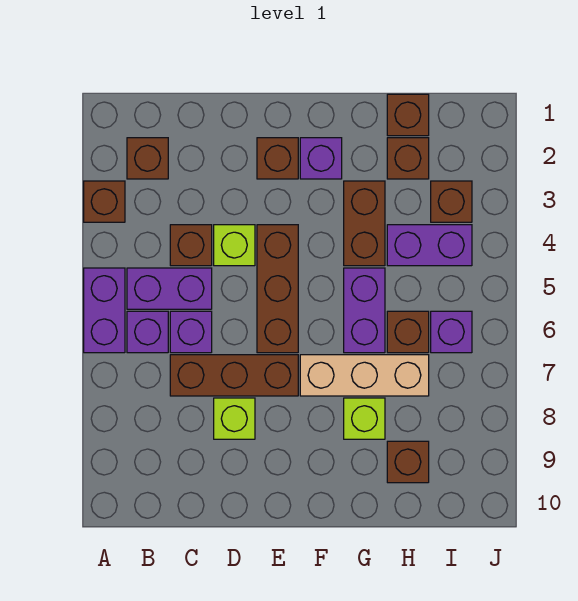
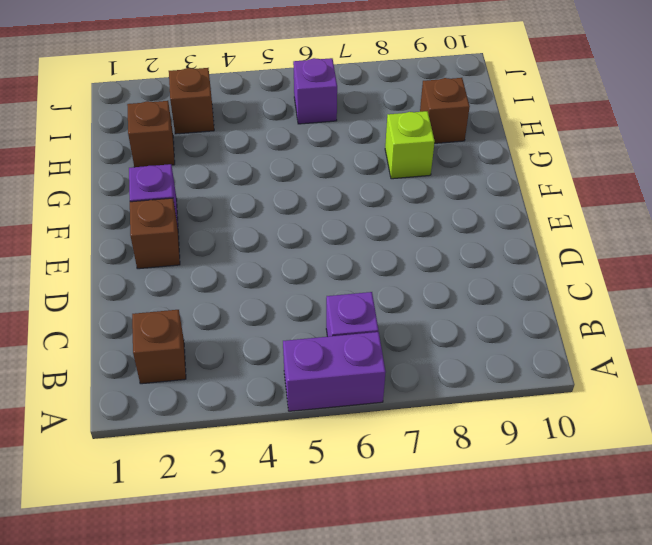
none -> brown brick A3 level 1
none -> purple brick B5:C5 level 1
none -> brown brick C4 level 1

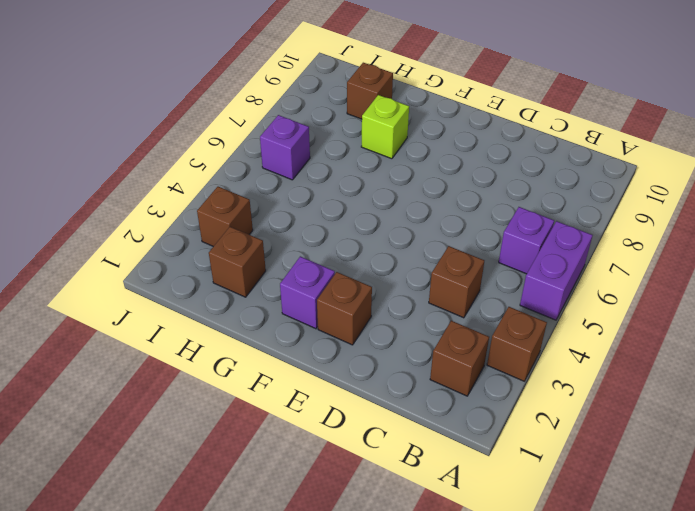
none -> purple brick B5:C5 level 1
none -> purple brick C6 level 1
none -> brown brick C7:E7 level 1

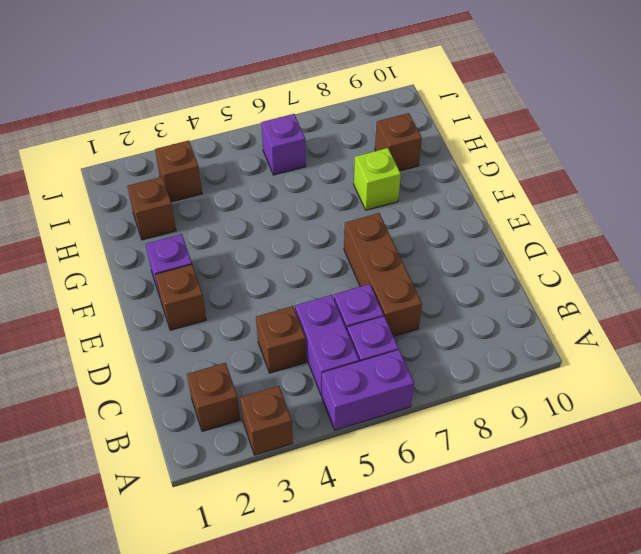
none -> lime brick D4 level 1
none -> lime brick D8 level 1
none -> brown brick E4:E6 level 1

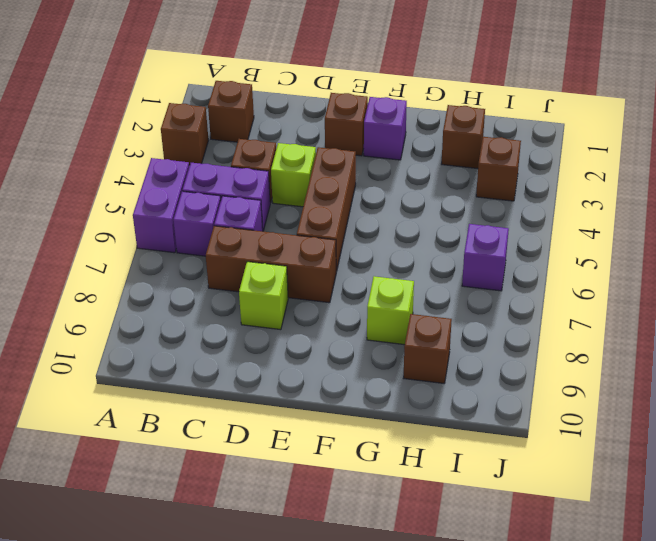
none -> tan brick F7:H7 level 1
none -> brown brick G3:G4 level 1
none -> purple brick G5:G6 level 1

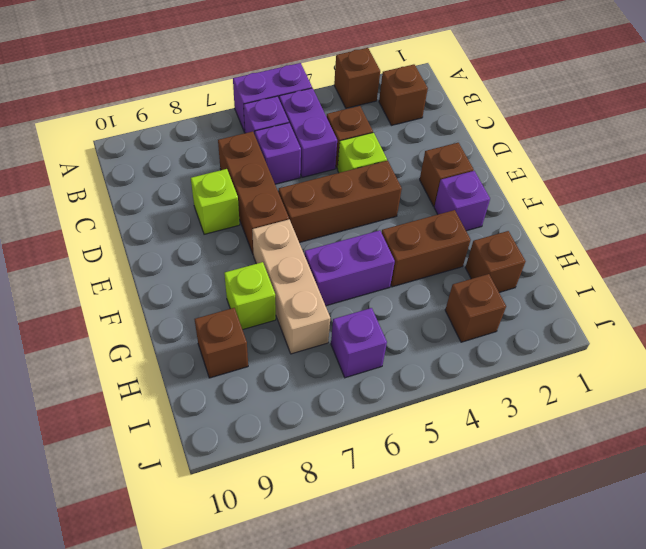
none -> brown brick H1 level 1
none -> purple brick H4:I4 level 1
none -> brown brick H6 level 1

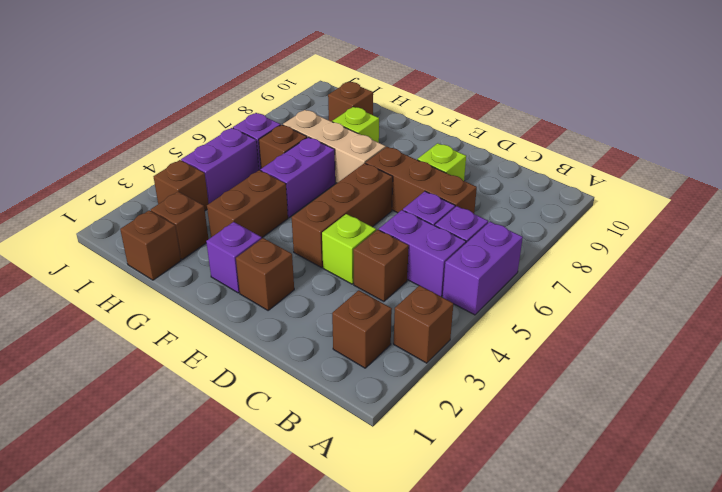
purple brick I4:I5 level 1 -> purple brick H4:I4 level 1

